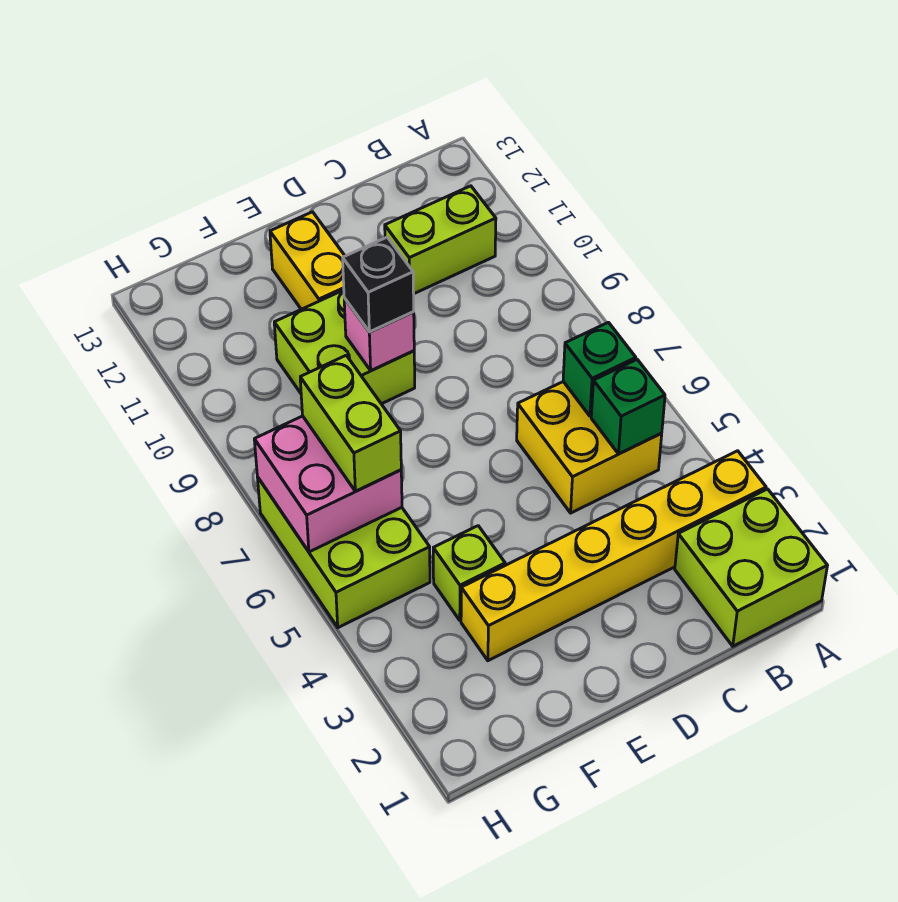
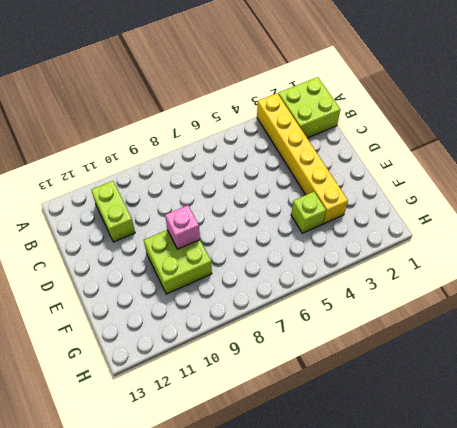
none -> yellow brick B5:C6 level 1
none -> yellow brick E11:E12 level 1
none -> lime brick G5:H7 level 1

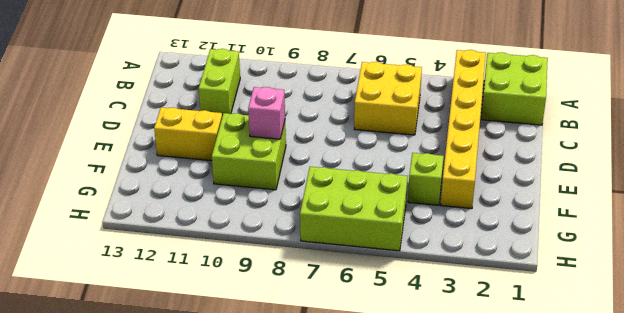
none -> green brick B5 level 2
none -> green brick B6 level 2
none -> pink brick G6:H7 level 2

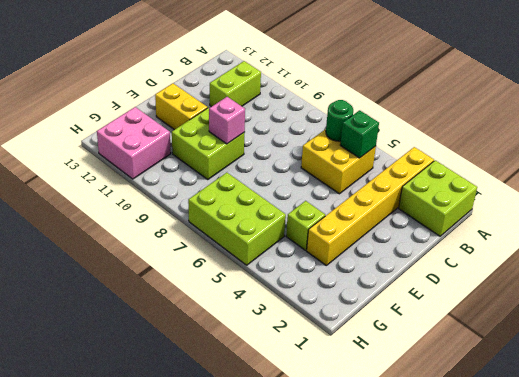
green round brick B6 level 2 -> green brick B6 level 2
pink brick G11:H12 level 1 -> pink brick G6:H7 level 2
none -> black brick E9 level 3
none -> lime brick G6:G7 level 3

